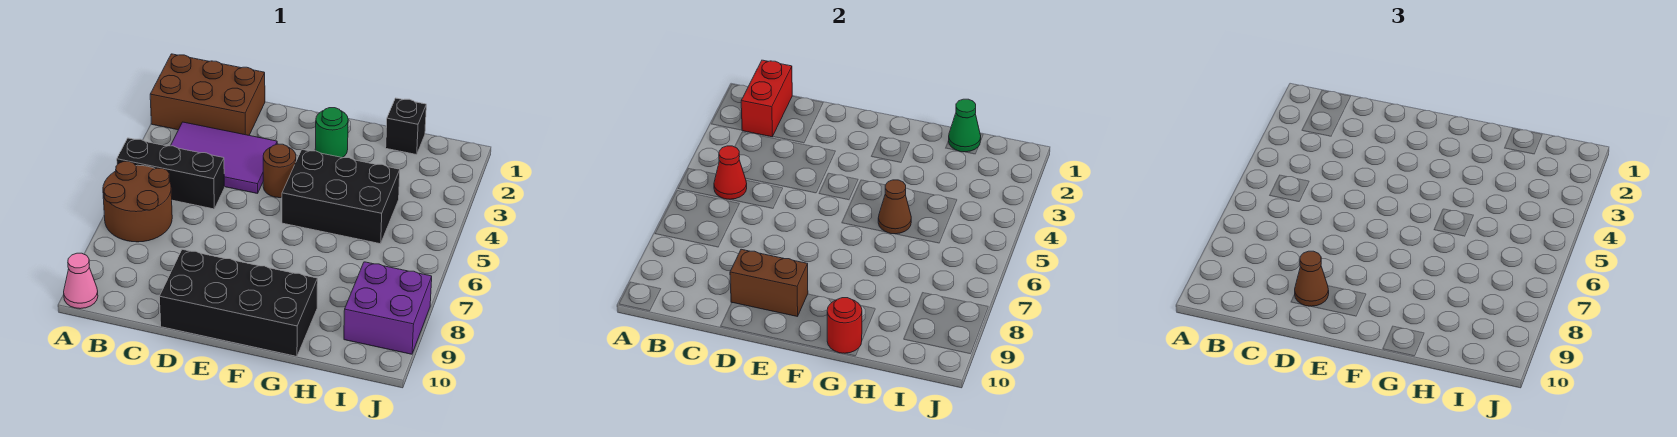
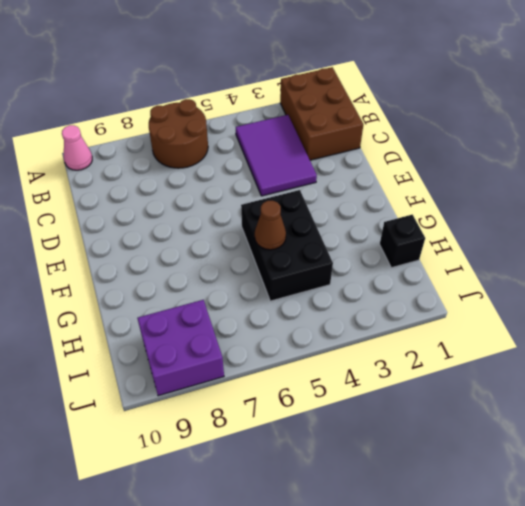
none -> black brick A5:C5 level 1
none -> black brick D9:G10 level 1
none -> brown round brick E4 level 1

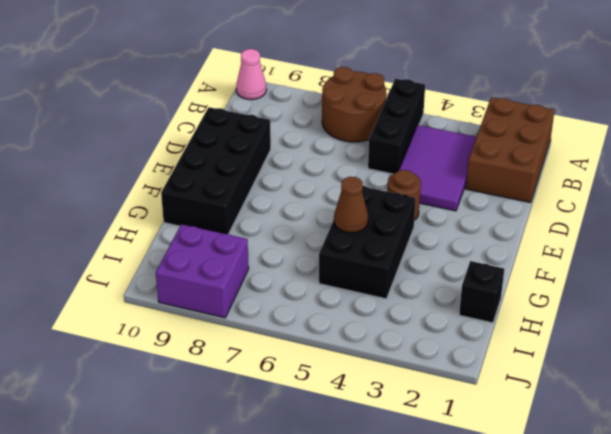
none -> green round brick F2 level 1
none -> red brick B1:B2 level 2
none -> red cone B5 level 2

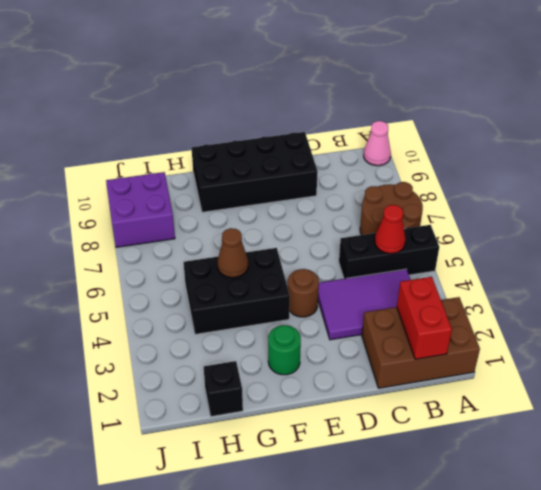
none -> brown brick D9:E9 level 2
none -> red round brick G10 level 2
none -> green cone H1 level 2

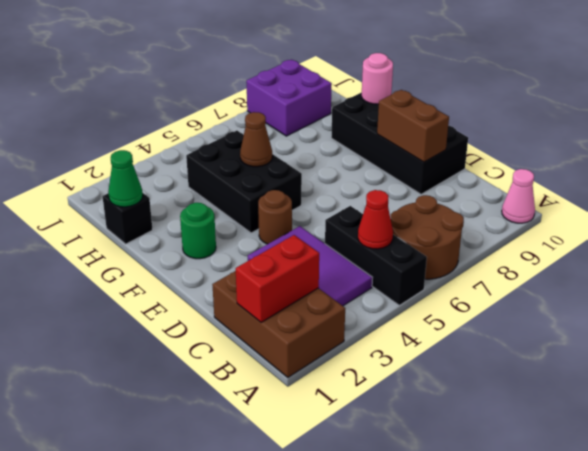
pink round brick G10 level 2 -> red round brick G10 level 2
none -> brown cone D9 level 3

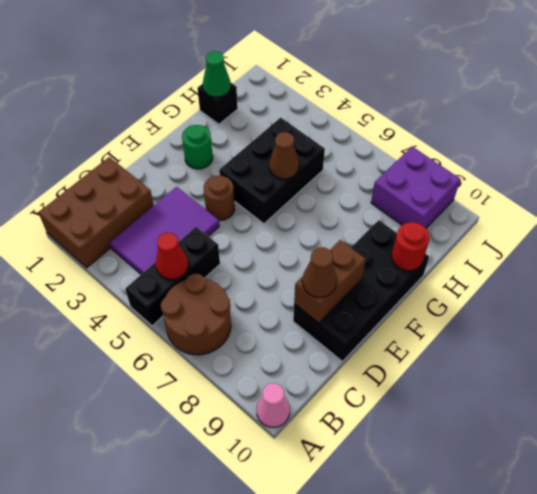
none -> red brick B1:B2 level 2

